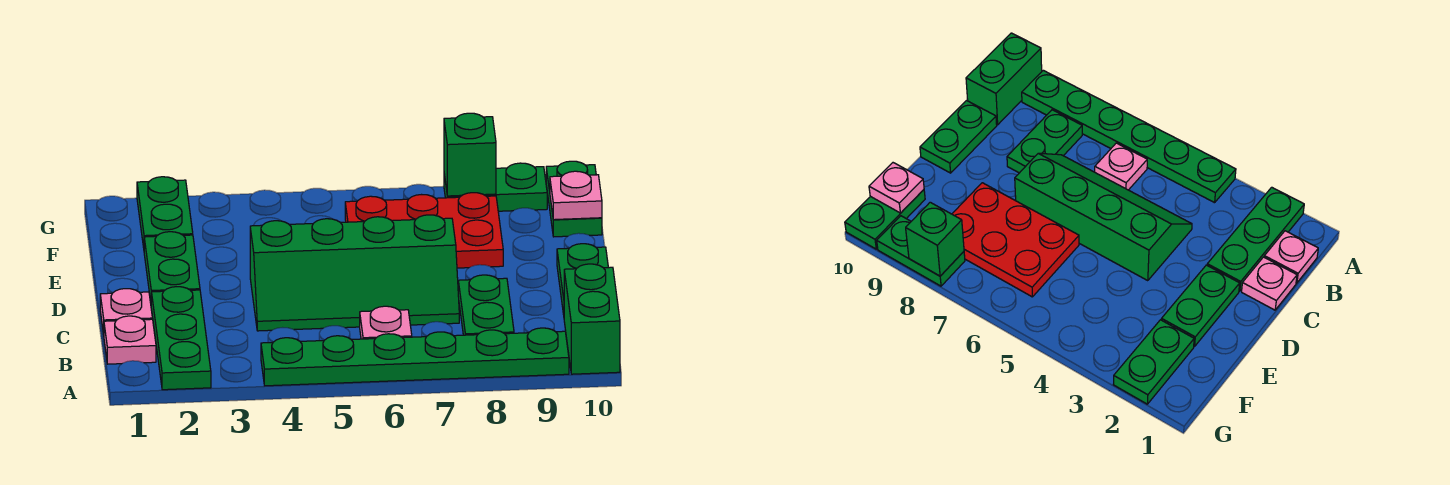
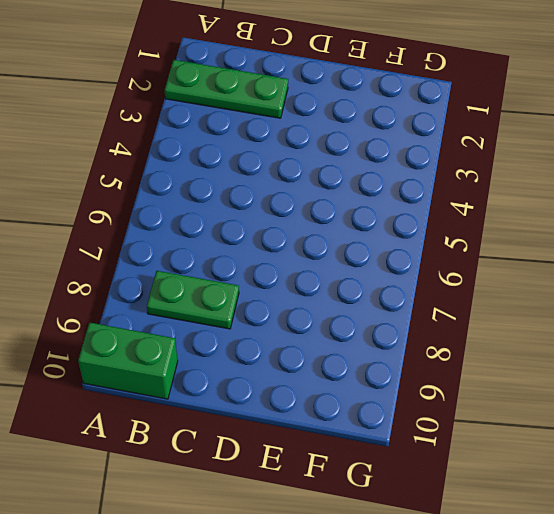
none -> green plate A4:A9 level 1
none -> pink plate B1 level 1
none -> pink plate B6 level 1

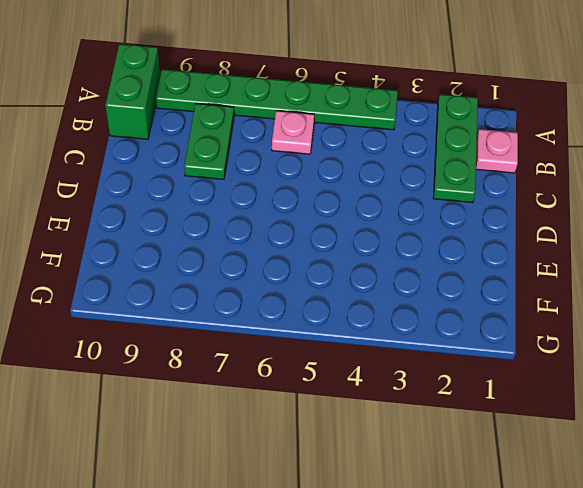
none -> pink plate C1 level 1
none -> green slope C4:D7 level 1 top D
none -> green plate C10:D10 level 1

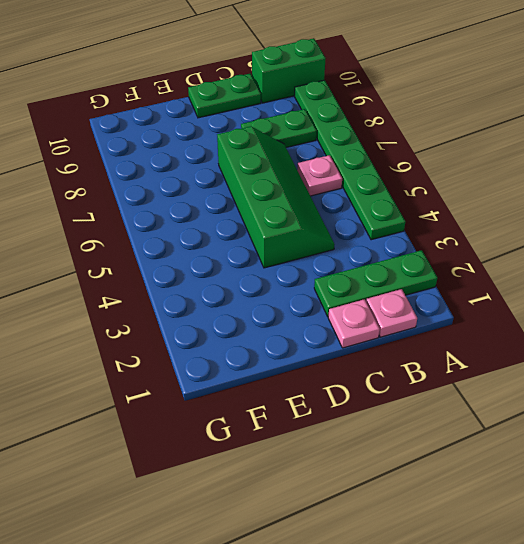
none -> green plate D2:E2 level 1
none -> red plate E6:F8 level 1
none -> green plate F2:G2 level 1

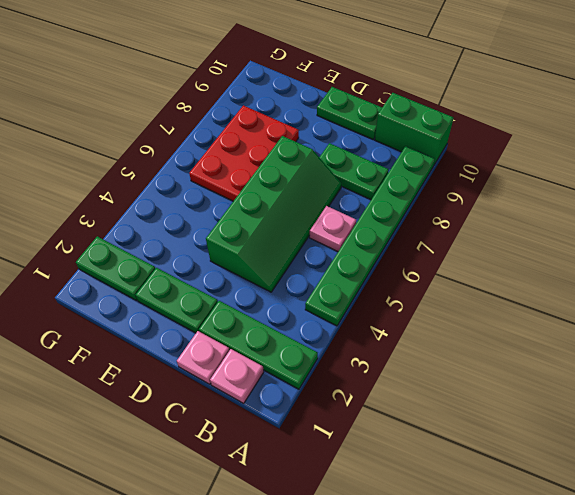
none -> green plate F10:G10 level 1
none -> green plate G8:G9 level 1
none -> pink plate F10 level 2

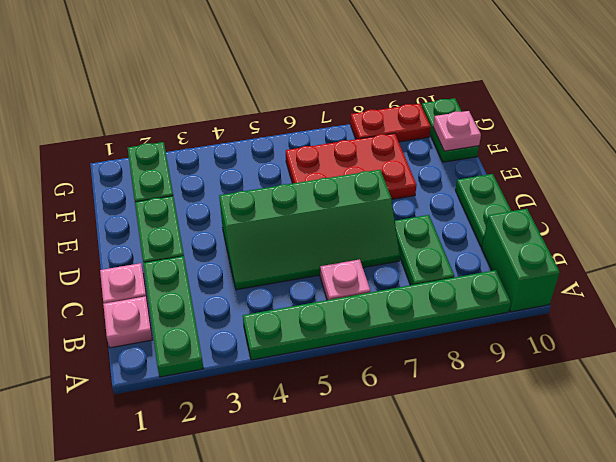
red plate G8:G9 level 1 -> green plate G8:G9 level 1
none -> green brick G8 level 2

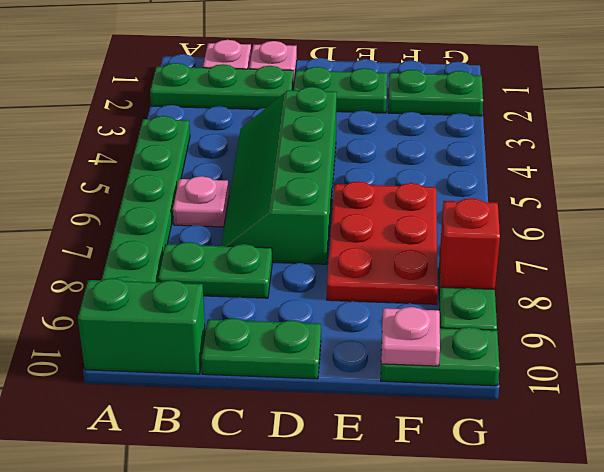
red brick G8 level 2 -> green brick G8 level 2

